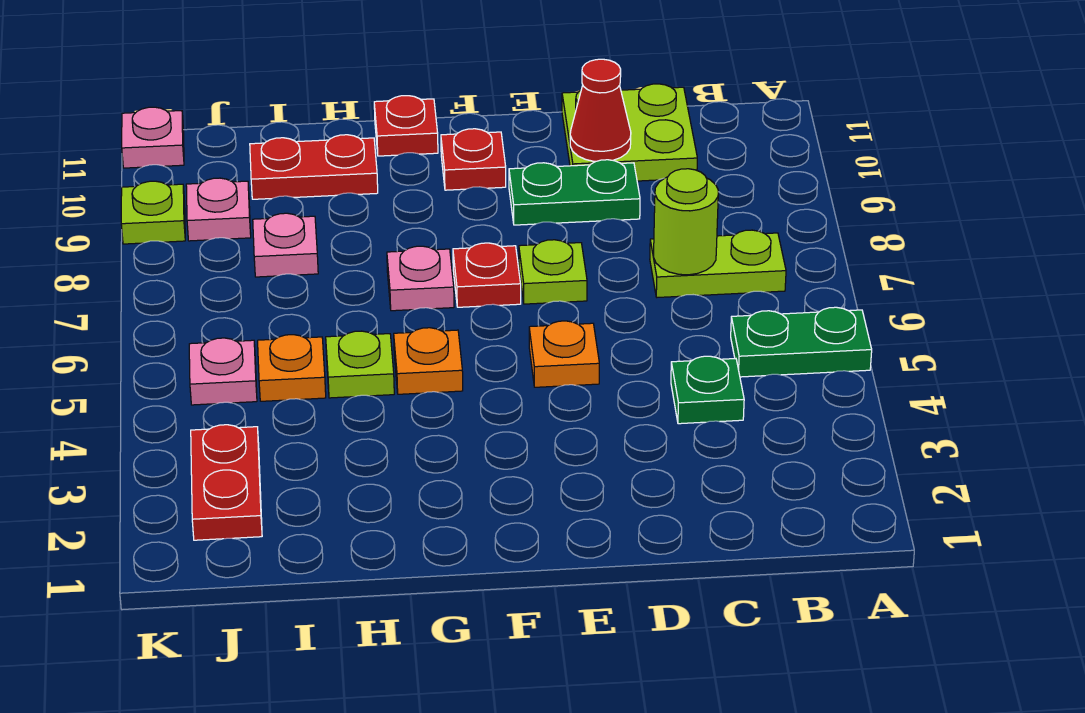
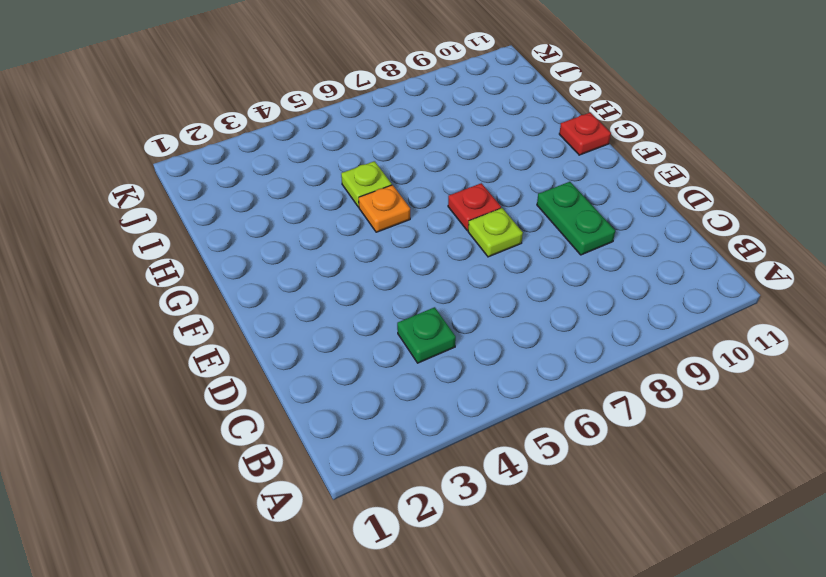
none -> green plate A5:B5 level 1
none -> lime plate B7:C7 level 1
none -> lime plate C10:D11 level 1

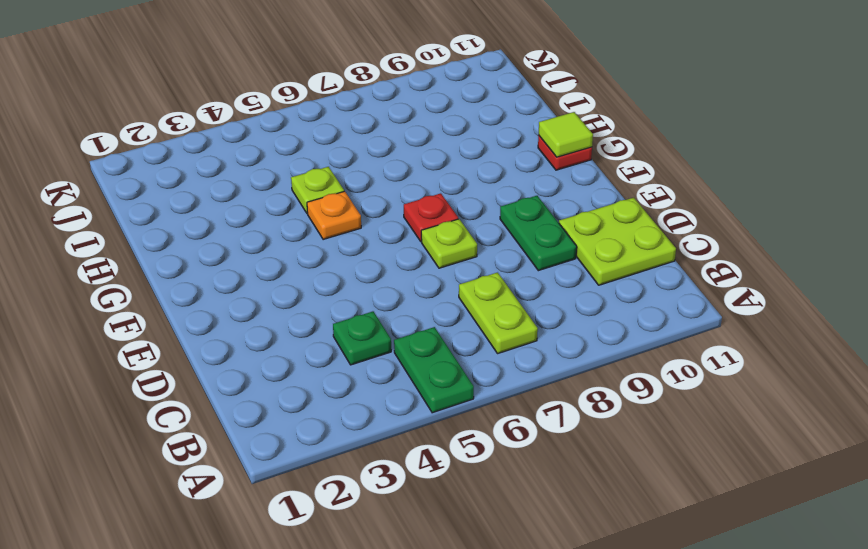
lime tile G11 level 2 -> none
none -> orange plate E5 level 1
none -> red plate F10 level 1
none -> pink plate G7 level 1

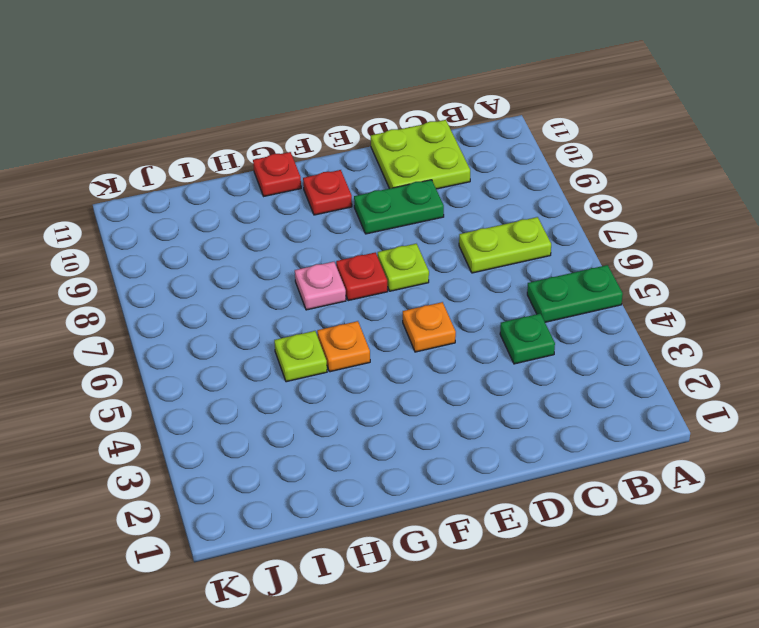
none -> red plate H10:I10 level 1
none -> orange plate I5 level 1
none -> pink plate I8 level 1

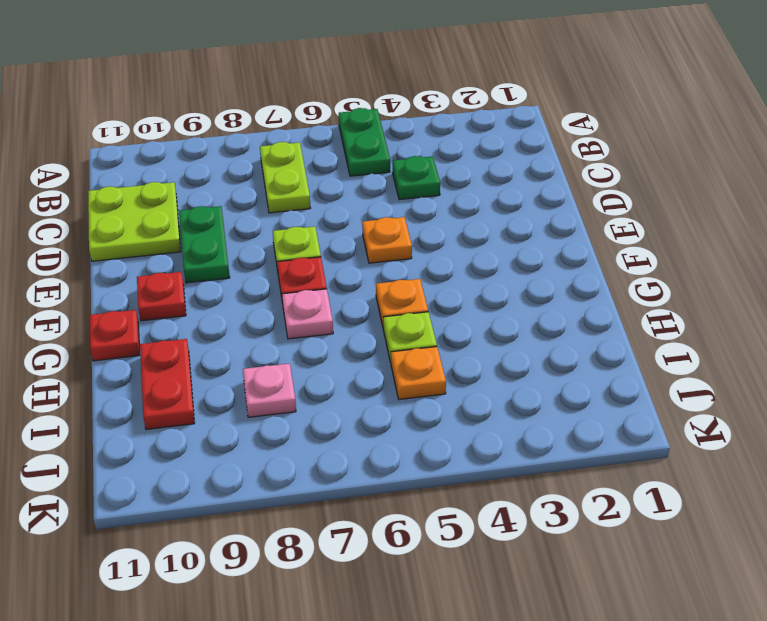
none -> red plate J2:J3 level 1
none -> pink plate J5 level 1
none -> pink plate J9 level 1

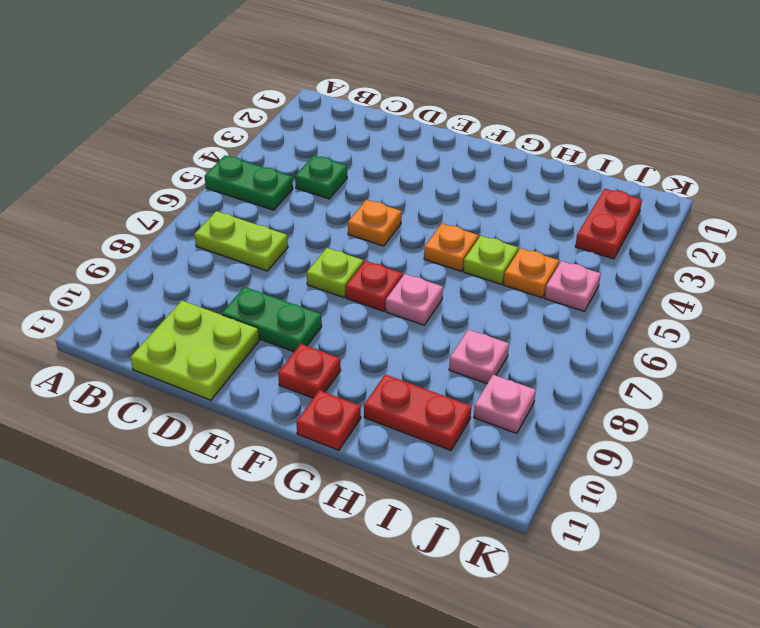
none -> lime plate K9 level 1
none -> pink plate K11 level 1
none -> lime round brick C7 level 2

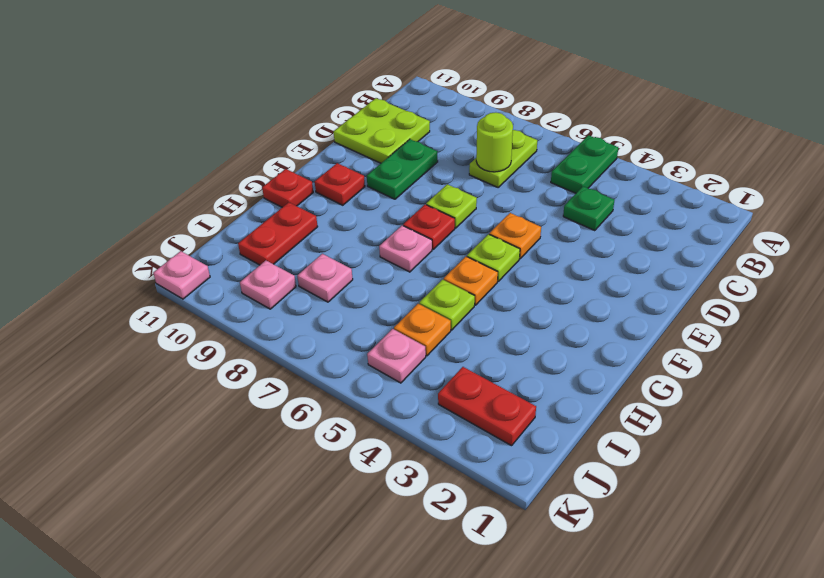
lime plate F5 level 1 -> lime plate K9 level 1
none -> red cone D10 level 2

